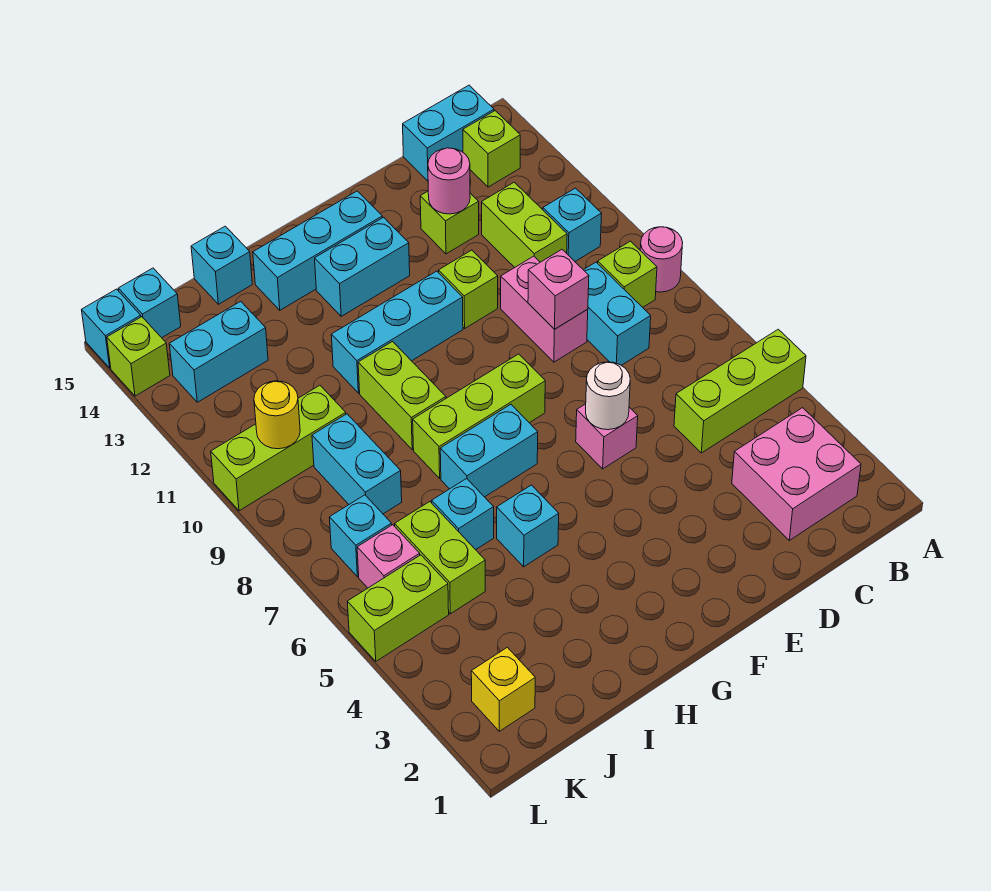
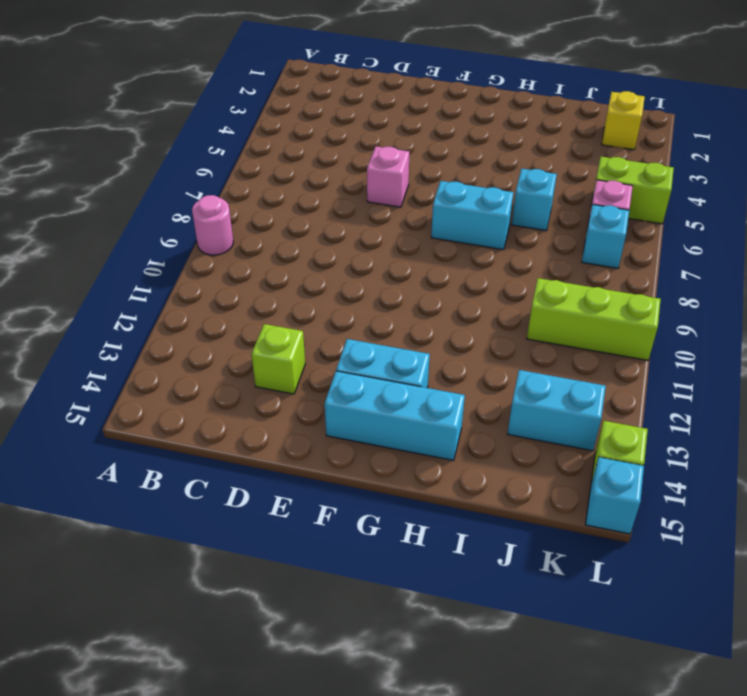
none -> lime brick A5:C5 level 1
none -> pink brick B2:C3 level 1
none -> lime brick B9 level 1
none -> cyan brick B11 level 1

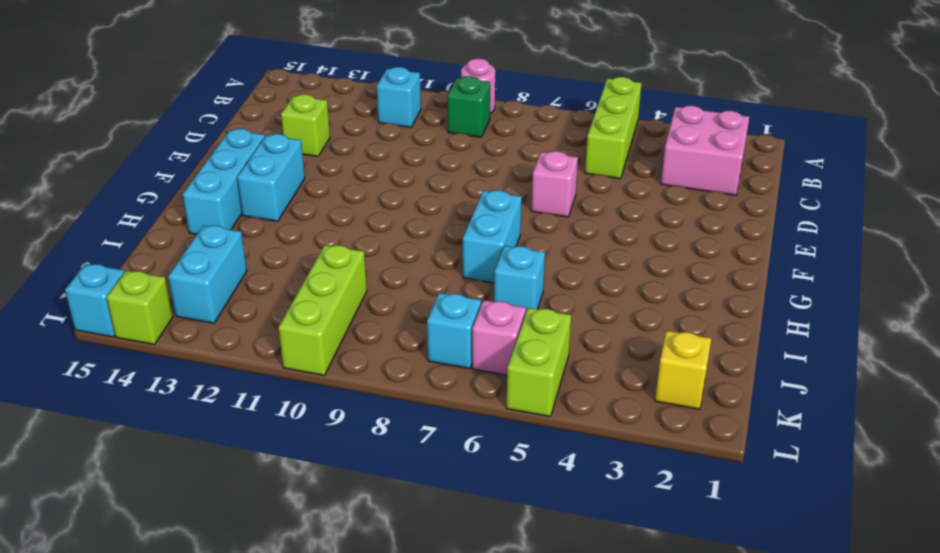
green brick B9 level 1 -> lime brick B9 level 1
none -> lime brick B14 level 1
none -> cyan brick B15:C15 level 1
none -> cyan brick C8:C9 level 1
none -> lime brick C11:C12 level 1

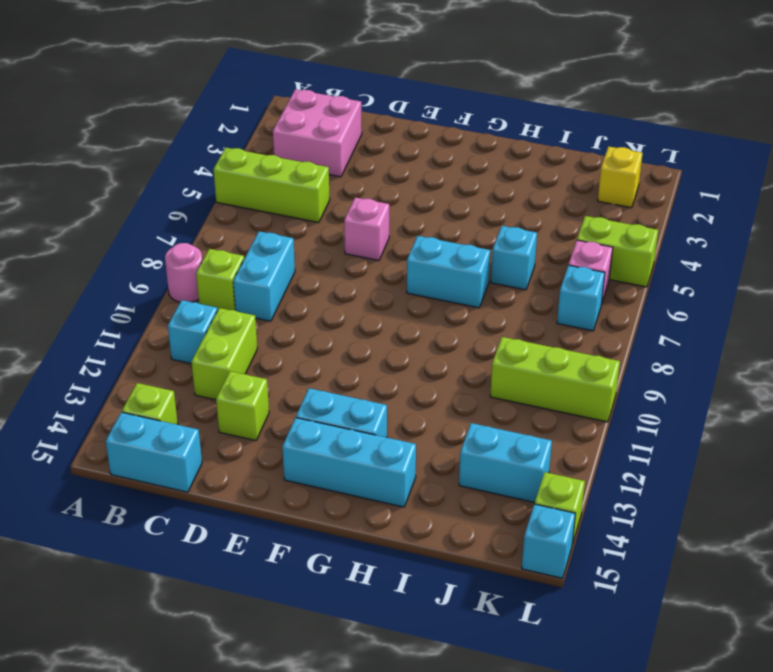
none -> pink brick D9:D10 level 1
none -> lime brick E11 level 1
none -> lime brick F8:H8 level 1
none -> cyan brick F11:H11 level 1

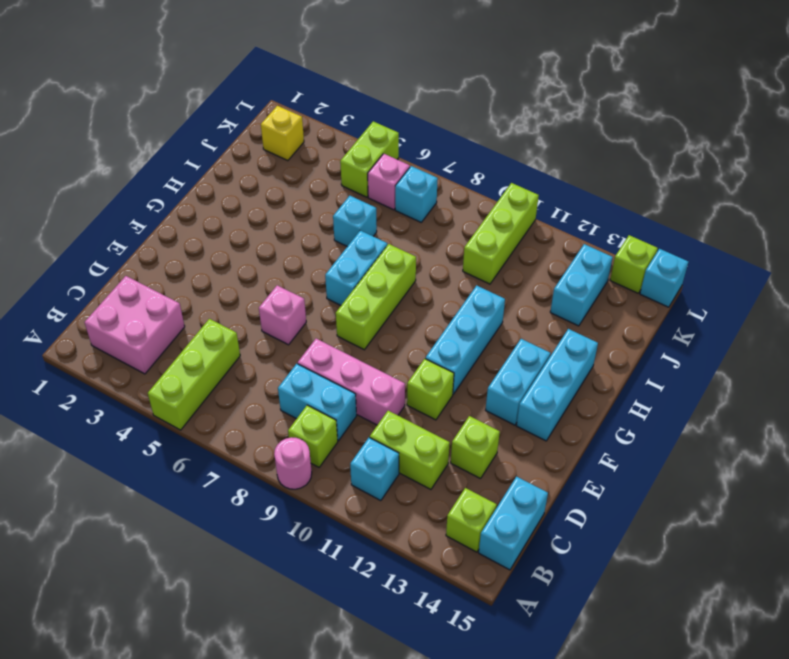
pink brick D8:D10 level 1 -> pink brick D9:D10 level 1
none -> cyan brick H5 level 1
none -> lime brick H9:H10 level 1
none -> cyan brick I15 level 1
none -> lime brick J5:J6 level 1

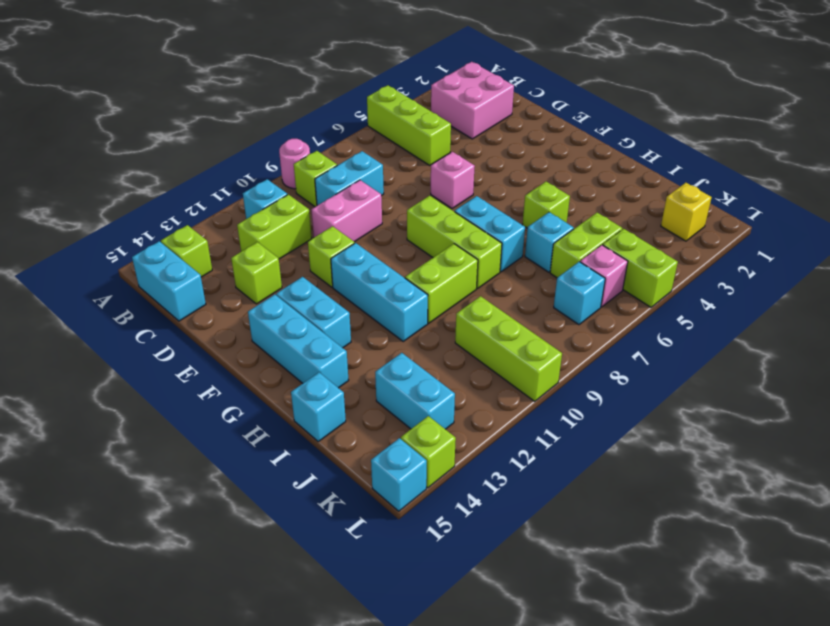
lime brick H5 level 1 -> cyan brick H5 level 1
none -> cyan brick J8:J9 level 1
none -> cyan brick K15 level 1
none -> pink brick D9 level 2
none -> pink round brick D13 level 2

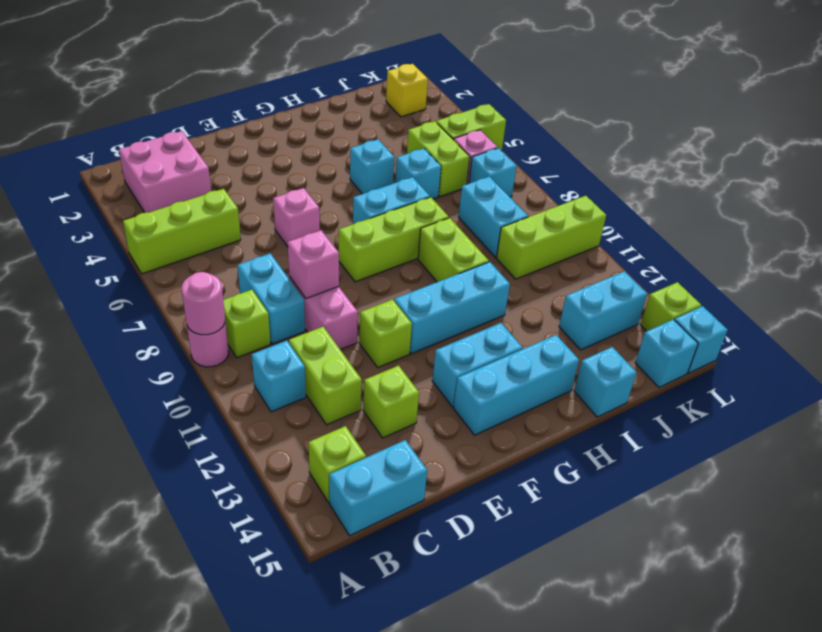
pink round brick A9 level 2 -> pink round brick D13 level 2
none -> white round brick E6 level 2
none -> yellow round brick K10 level 2

